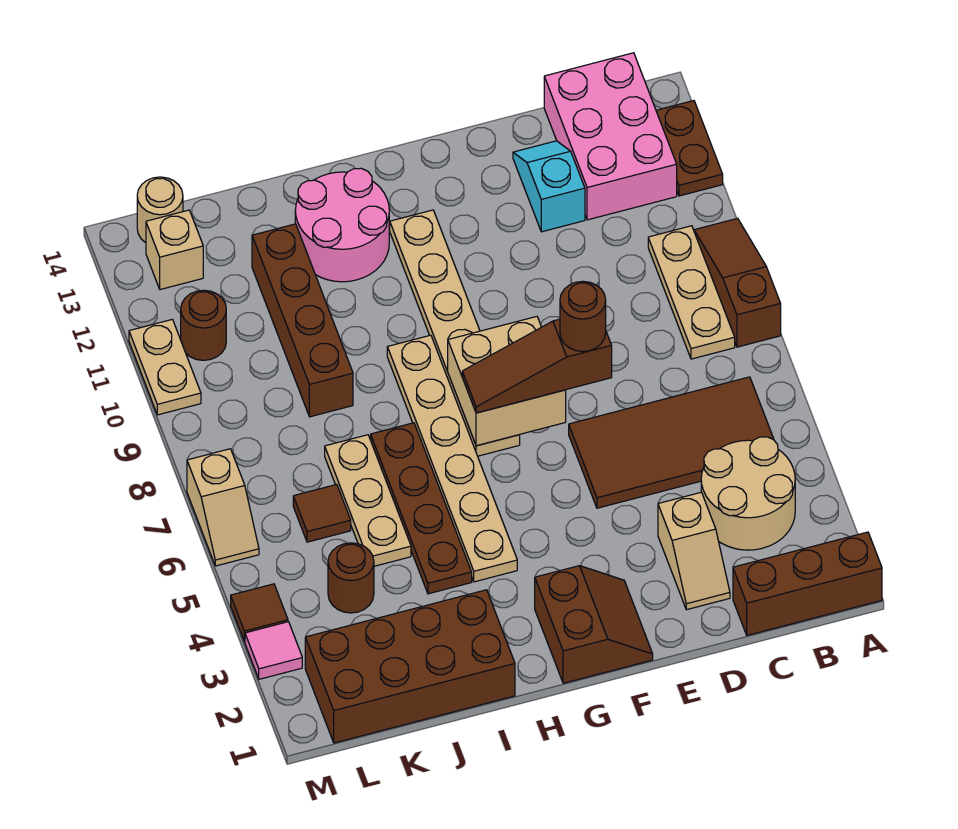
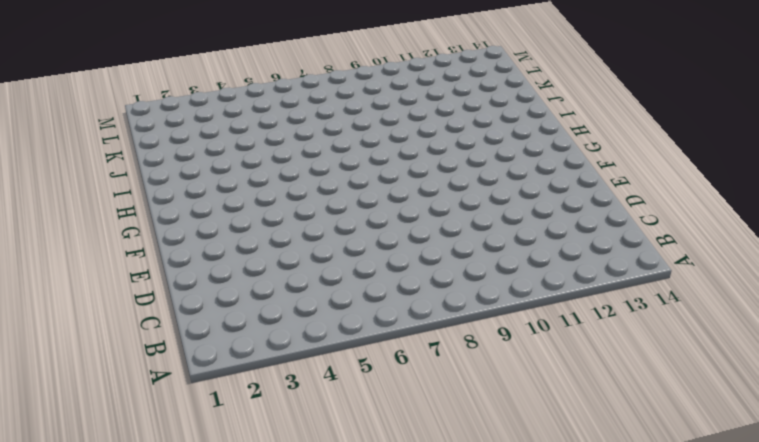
none -> brown brick A1:C1 level 1
none -> brown slope A8:A10 level 1 top 8
none -> brown plate A12:A13 level 1

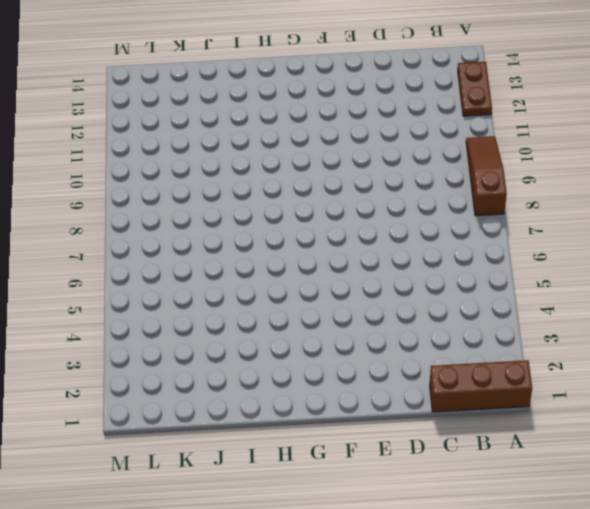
none -> tan round brick B3:C4 level 1
none -> brown tile B5:E6 level 1
none -> tan plate B8:B10 level 1

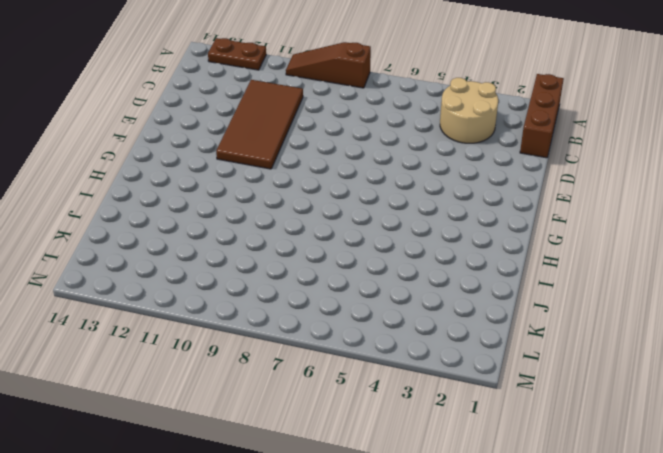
brown tile C10:F11 level 1 -> brown tile B5:E6 level 1
none -> tan plate B8:B10 level 1
none -> pink brick B12:C14 level 1
none -> tan slope D2:D3 level 1 top 3

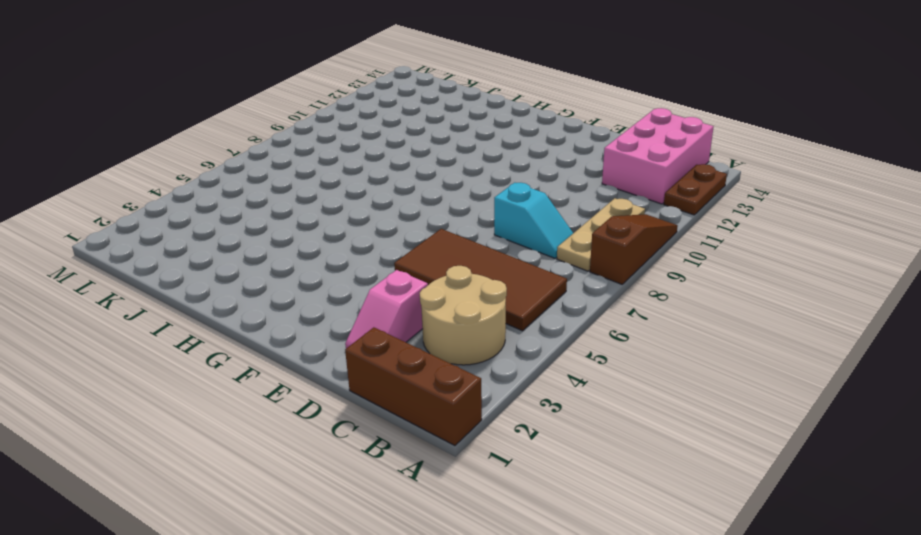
cyan slope C8:D8 level 1 top D -> cyan slope D12:D13 level 1 top 12
pink slope D2:D3 level 1 top 3 -> tan slope D2:D3 level 1 top 3
none -> brown slope F1:G2 level 1 top G
none -> tan plate G7:G12 level 1
none -> tan plate H4:H9 level 1

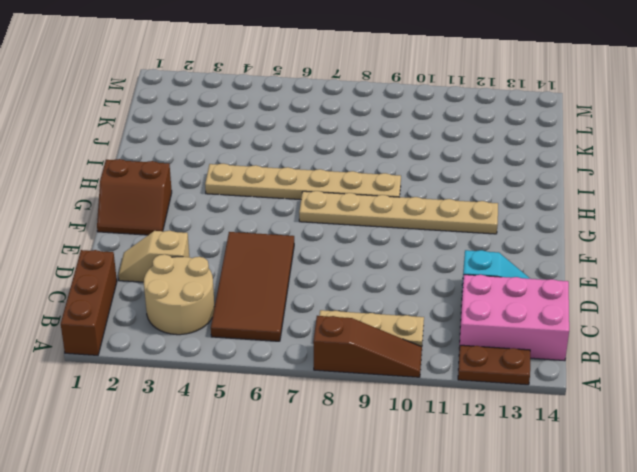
none -> pink round brick H12:I13 level 1
none -> brown brick I1:L2 level 1
none -> brown plate I4:I7 level 1

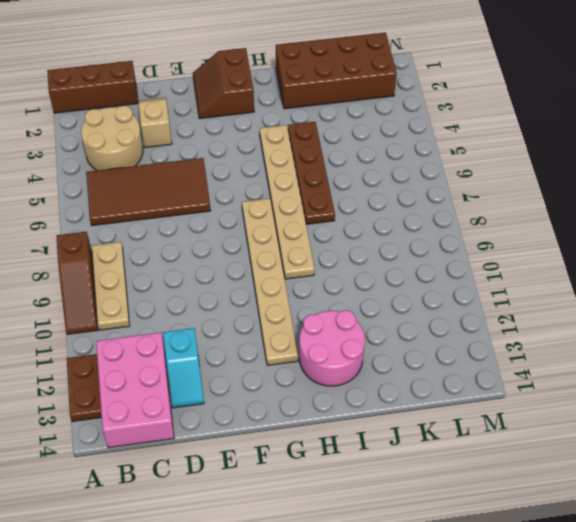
none -> tan plate J5:J7 level 1
none -> brown brick J9:J12 level 1
none -> brown round brick K4 level 1

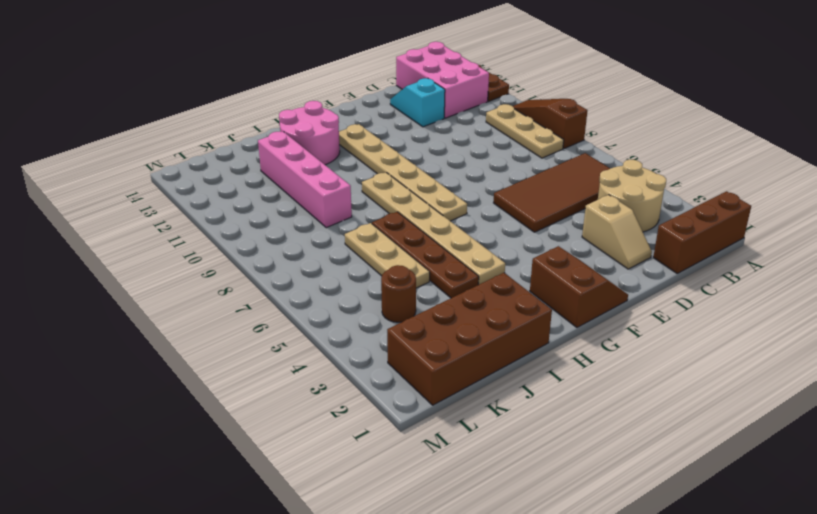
pink brick J9:J12 level 1 -> brown brick J9:J12 level 1
none -> brown tile K6 level 1
none -> brown round brick L11 level 1
none -> tan brick L13 level 1

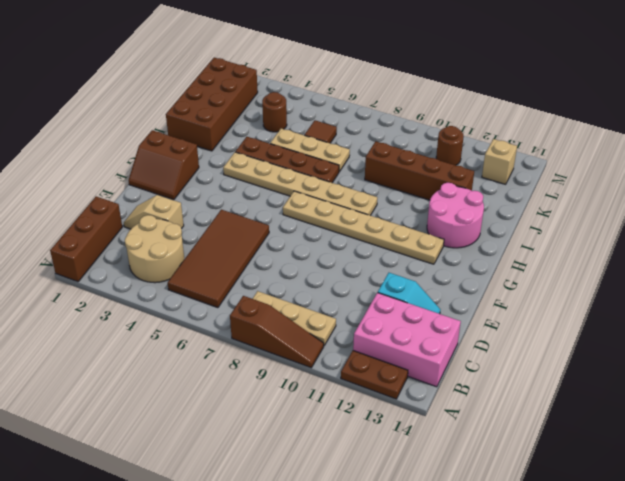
none -> tan round brick L14 level 1
none -> pink tile M3 level 1
none -> brown tile M4 level 1

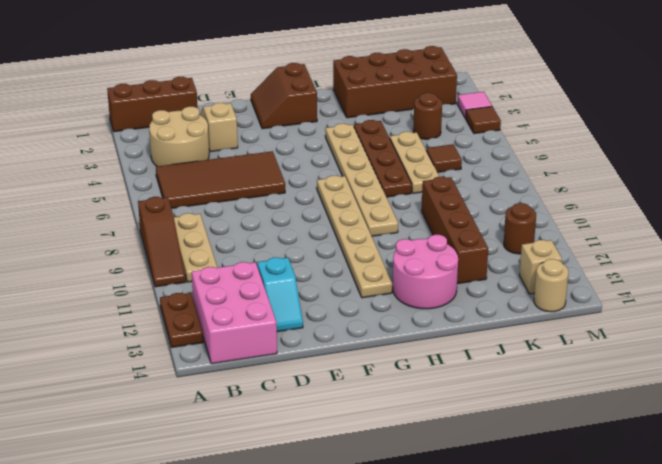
none -> tan slope M6:M7 level 1 top 7
none -> tan plate M10:M11 level 1
none -> tan brick F7:G8 level 2

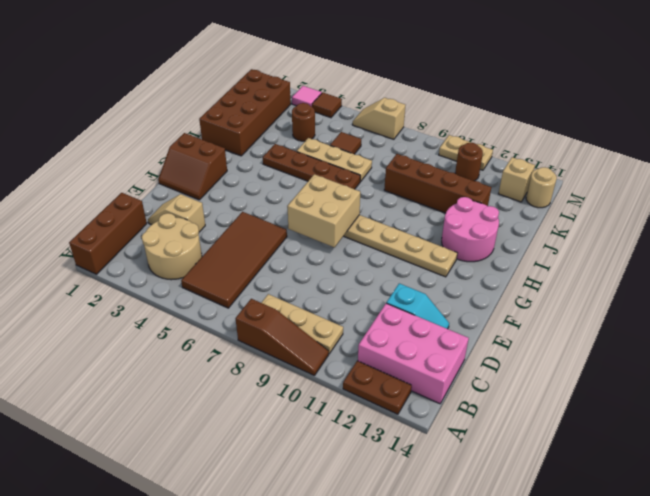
none -> tan plate H4:H9 level 1
none -> brown slope E7:G7 level 3 top E
none -> brown round brick E7 level 4

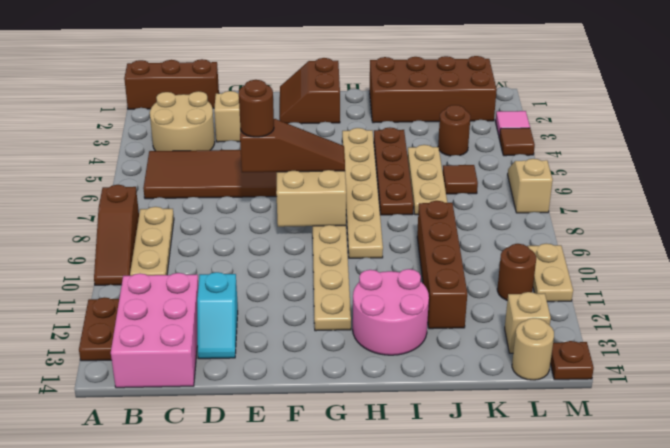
brown plate M14 level 1 -> none

